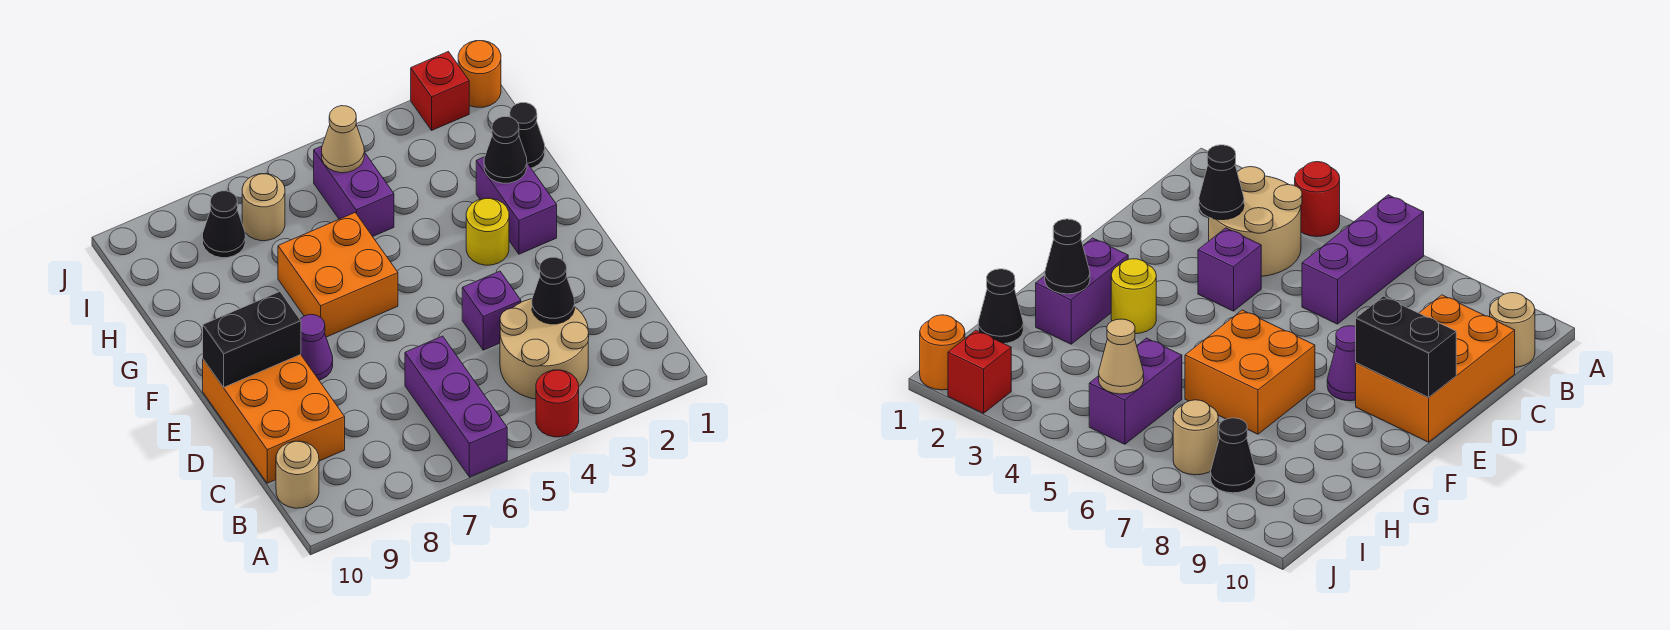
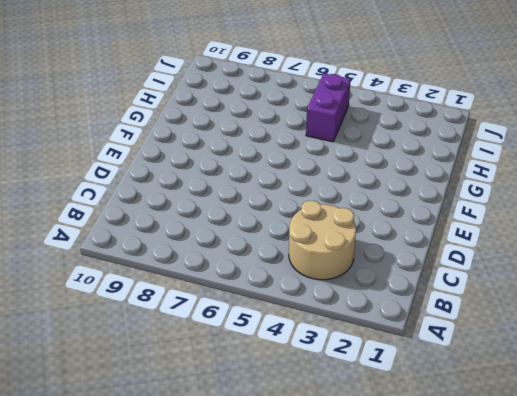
none -> red round brick A4 level 1
none -> purple brick A6:C6 level 1
none -> tan round brick B10 level 1

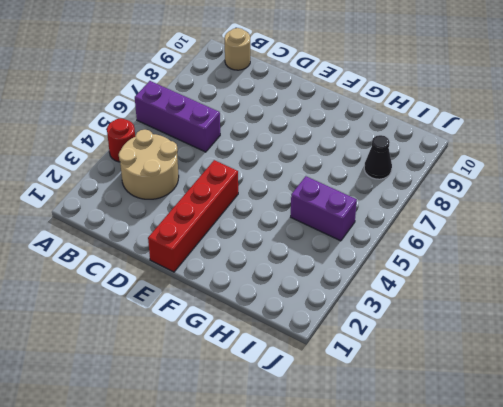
red brick E1:E4 level 1 -> none
none -> orange brick C9:E10 level 1
none -> purple brick D4 level 1
none -> purple cone E8 level 1

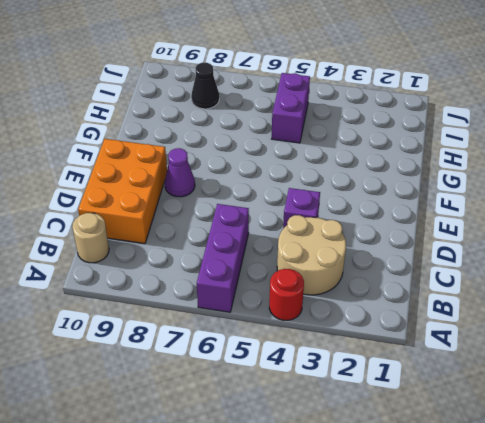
none -> purple brick F2:G2 level 1
none -> yellow round brick F3 level 1
none -> orange brick F6:G7 level 1

